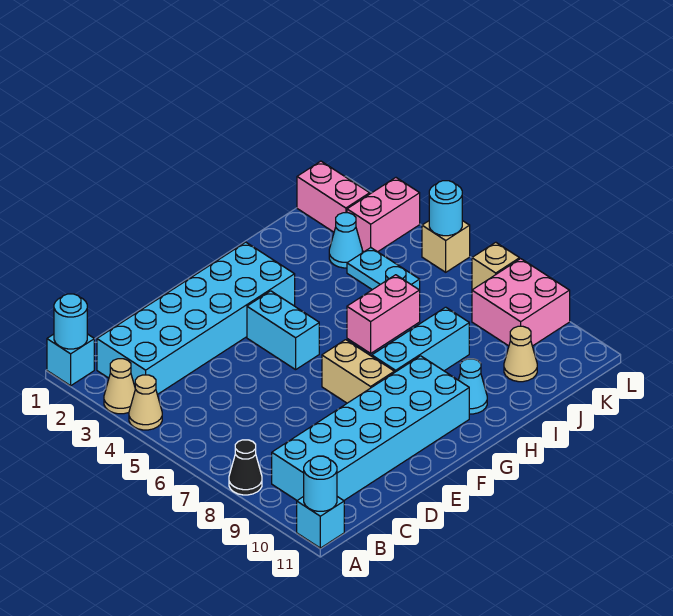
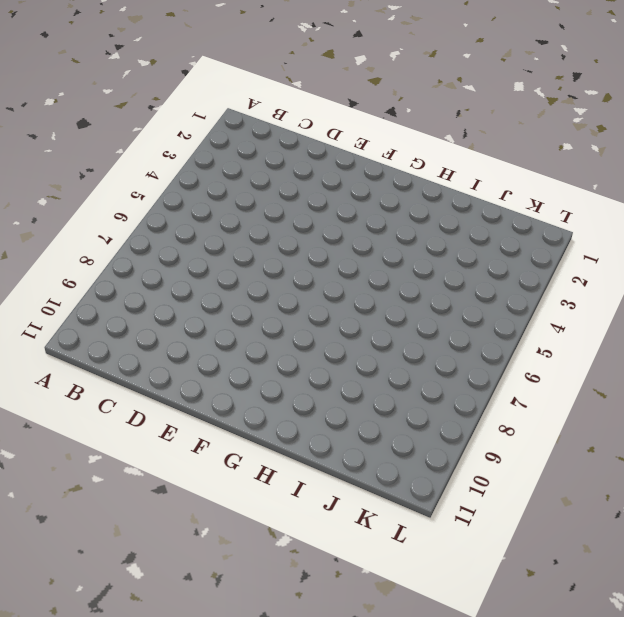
none -> cyan brick A1 level 1
none -> tan cone A3 level 1
none -> tan cone A4 level 1

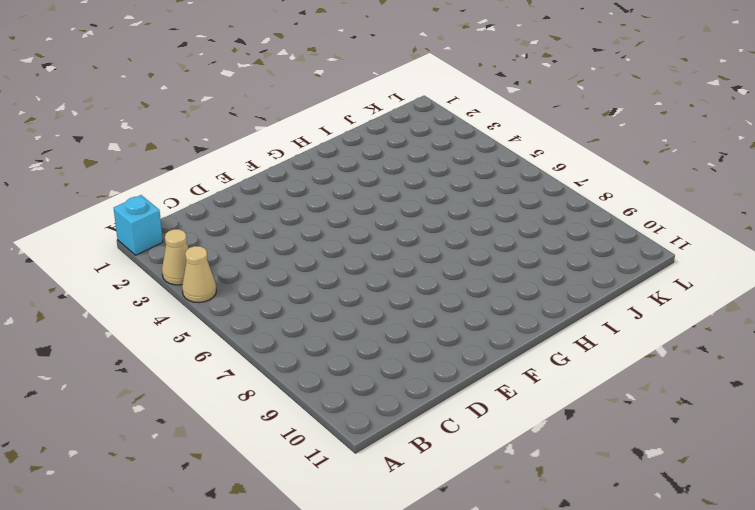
none -> black cone A8 level 1
none -> cyan brick A11 level 1
none -> cyan brick B2:G3 level 1

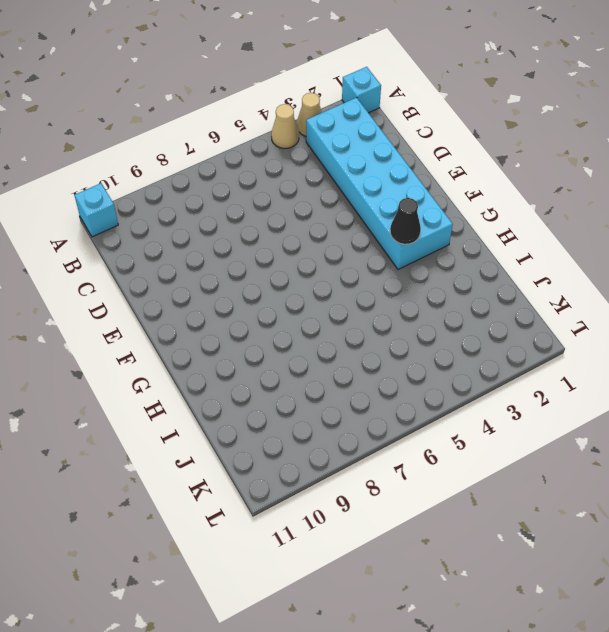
black cone G3 level 2 -> black cone A8 level 1
none -> cyan brick B9:G10 level 1
none -> cyan brick F4:F5 level 1
none -> tan brick F7:F8 level 1

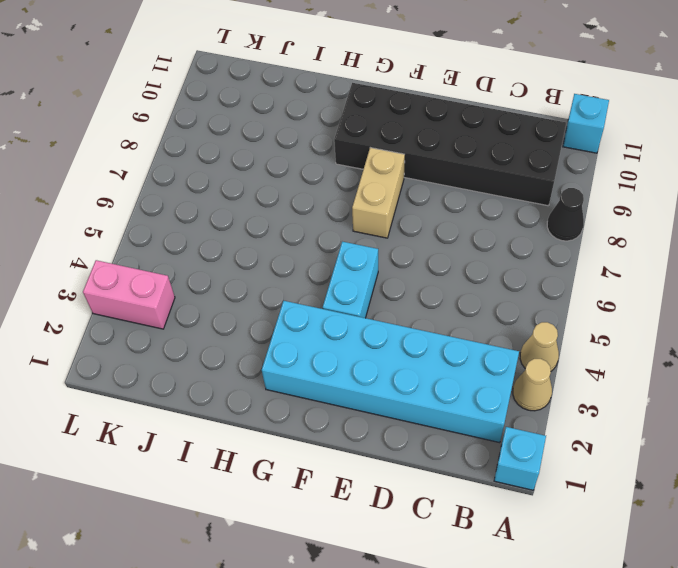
black brick B9:G10 level 1 -> cyan brick B9:G10 level 1
none -> cyan brick G8:I8 level 1
none -> pink brick H6:I6 level 1
none -> cyan cone H10 level 1

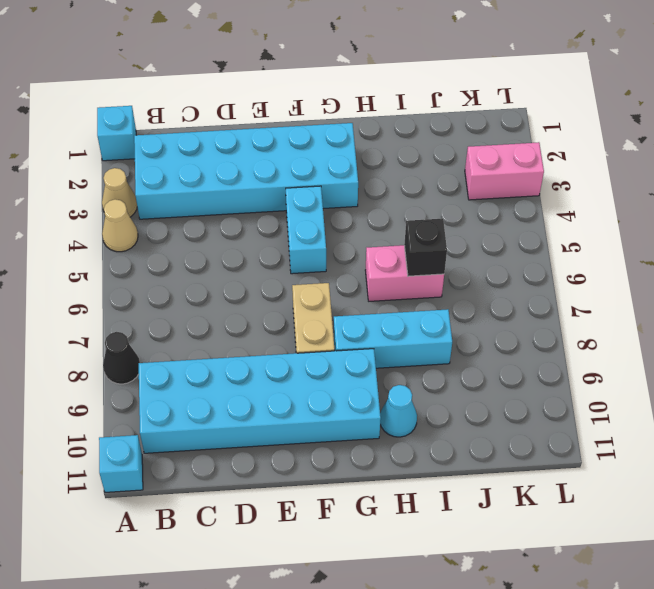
black brick I6 level 2 -> none
none -> cyan cone J3 level 1
none -> cyan plate J4:J5 level 1
none -> tan cone J10 level 1

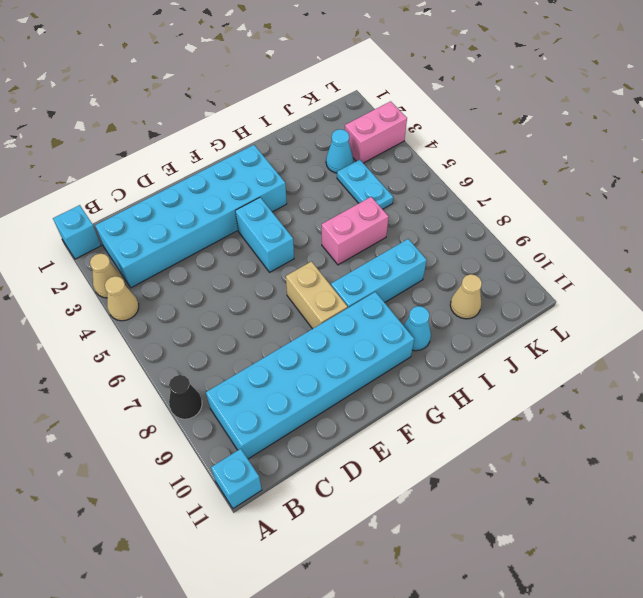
none -> pink brick K1:K2 level 1
none -> pink brick K8:L9 level 1
none -> tan brick L5 level 1

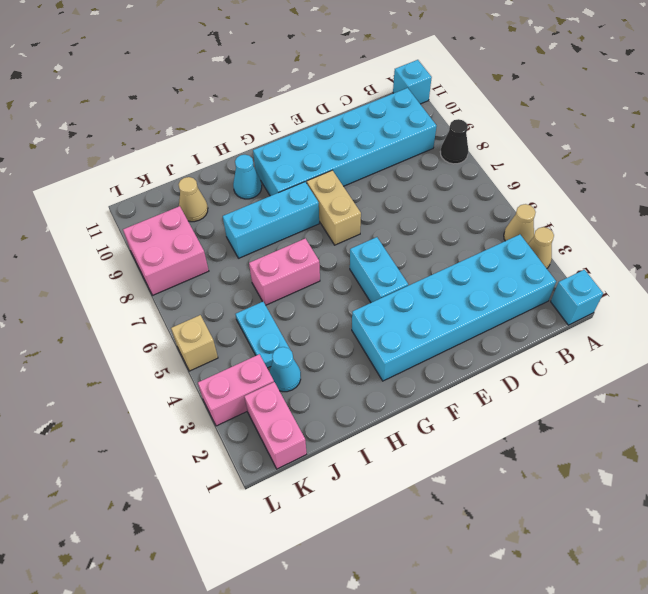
none -> tan brick L7 level 1
none -> cyan round brick A1 level 2
none -> cyan round brick A11 level 2

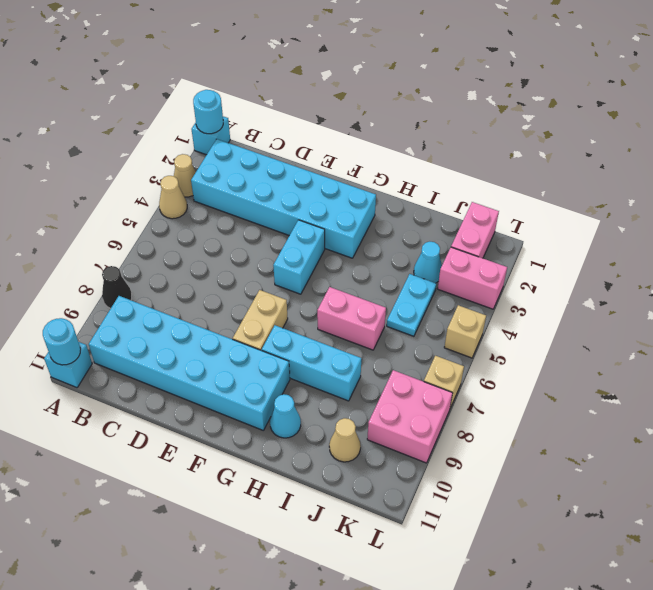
none -> cyan round brick L5 level 2

